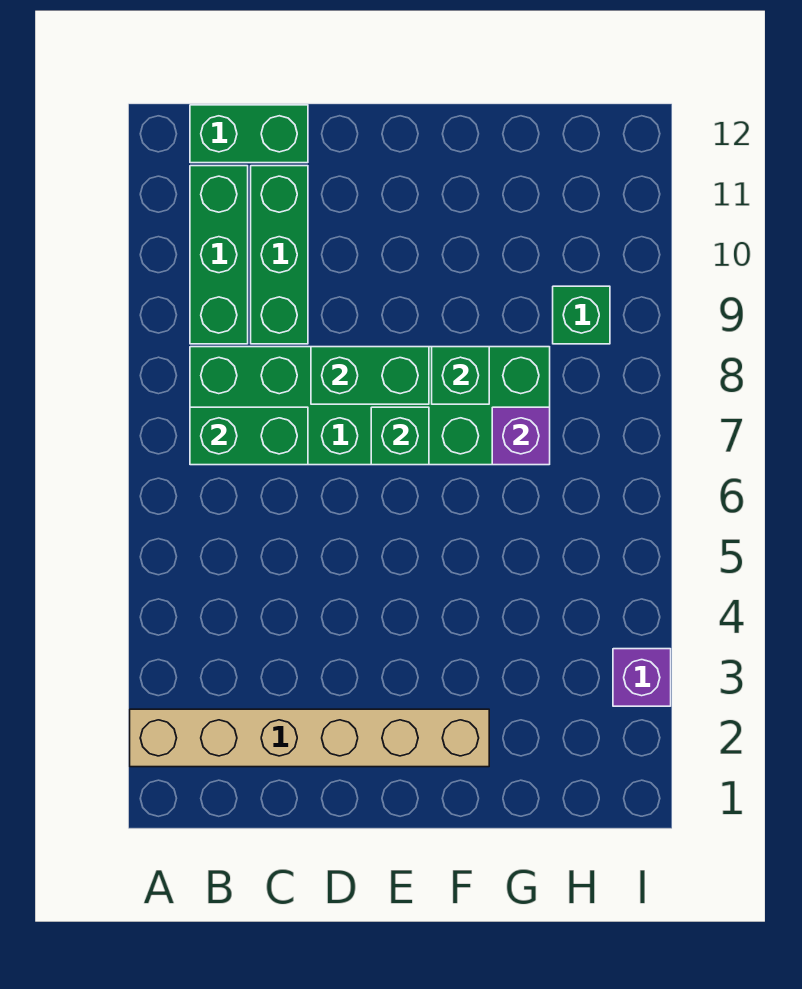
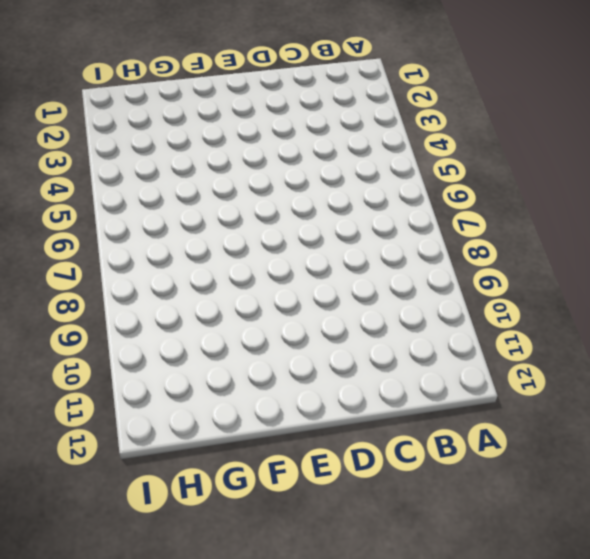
none -> tan brick A2:F2 level 1
none -> green brick B7:G8 level 1
none -> green brick B9:B11 level 1

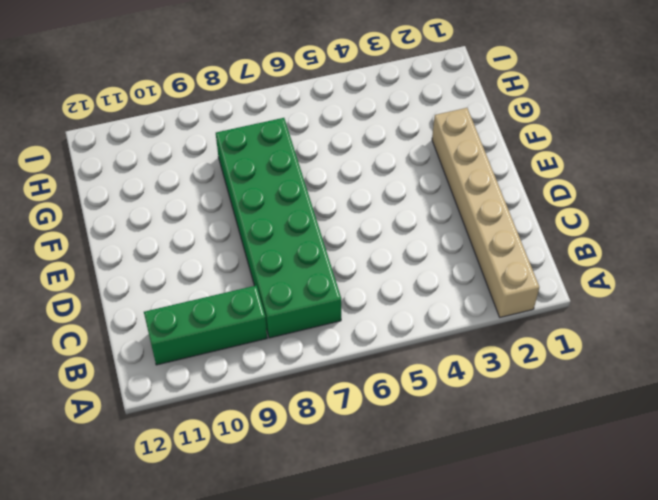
none -> green brick B12:C12 level 1
none -> green brick C9:C11 level 1
none -> green brick H9 level 1

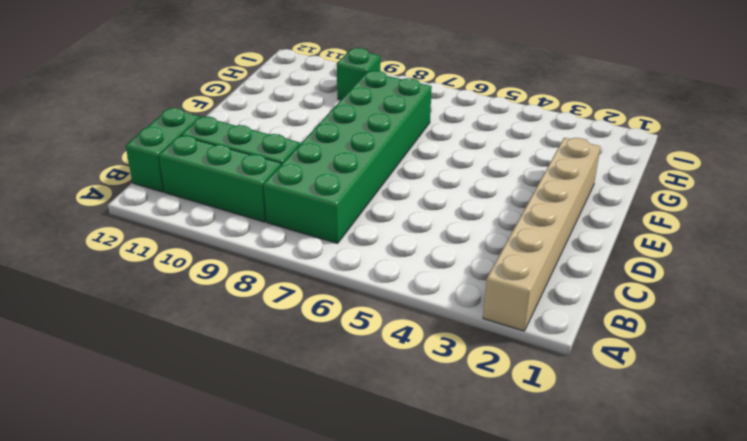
none -> purple brick I3 level 1
none -> green brick B7:C7 level 2
none -> green brick D8:E8 level 2

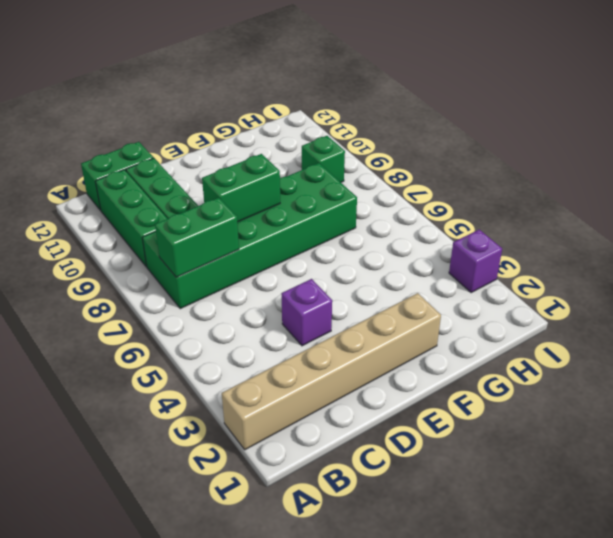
purple brick D4 level 1 -> purple brick G7 level 2
none -> green brick E7 level 2
none -> green brick F8 level 2

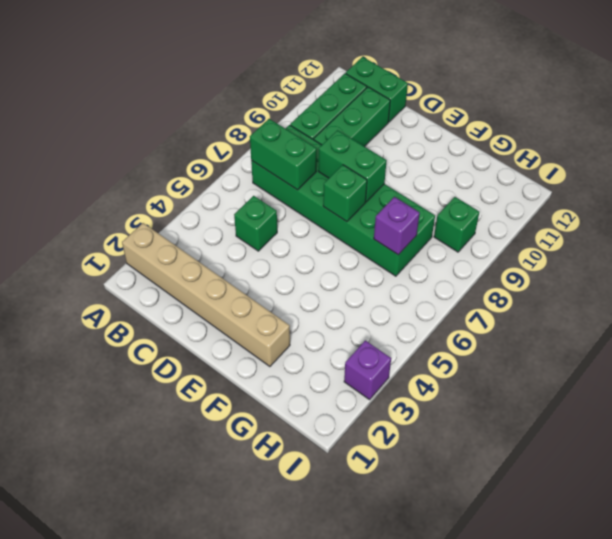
green brick C5 level 1 -> green brick F8 level 2

